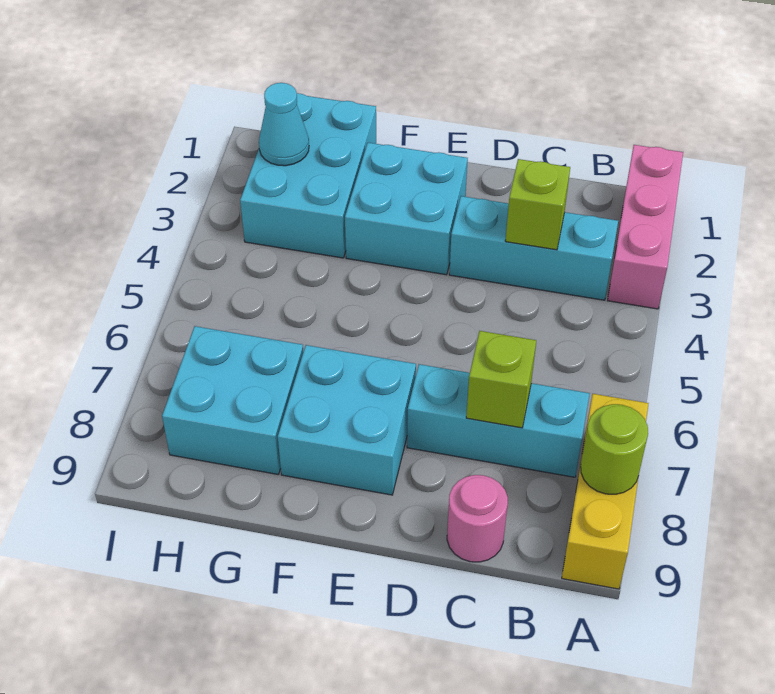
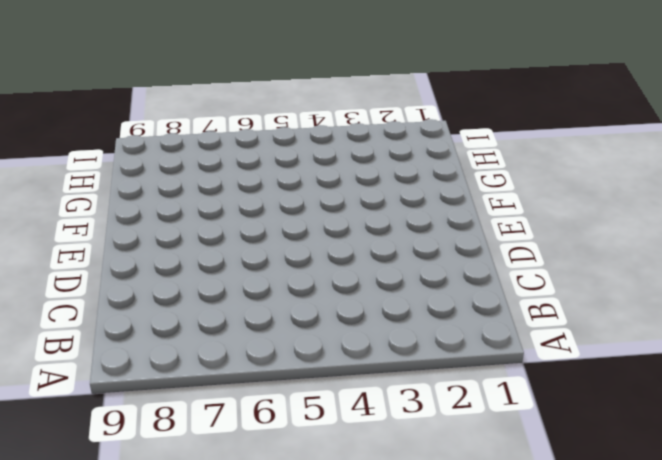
none -> pink brick A1:A3 level 1
none -> yellow brick A7:A9 level 1
none -> cyan brick B3:D3 level 1

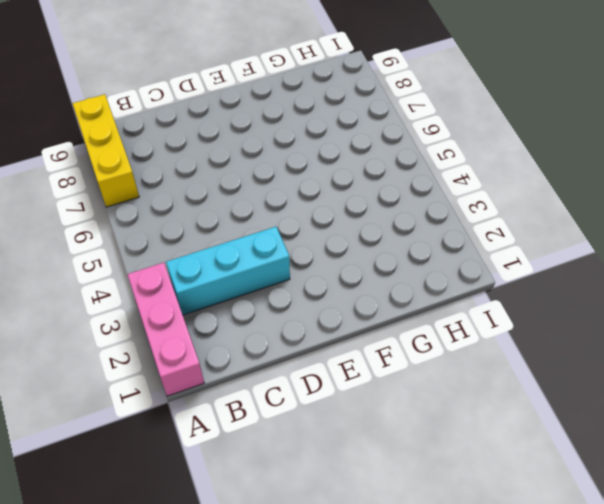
none -> cyan brick B7:D7 level 1
none -> pink round brick C9 level 1
none -> cyan brick E2:F3 level 1

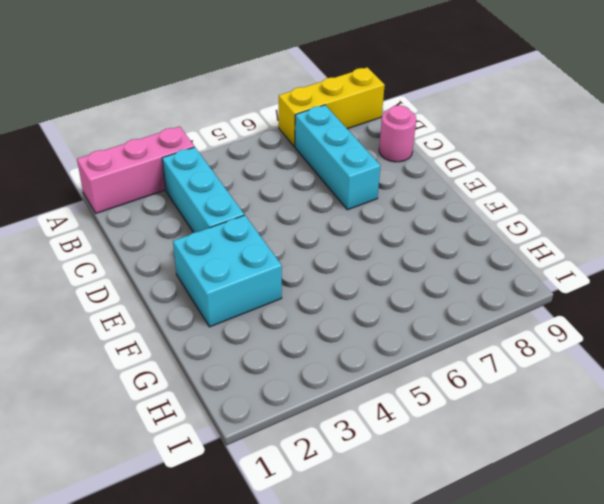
none -> cyan brick E7:F8 level 1
none -> cyan brick G1:H3 level 1
none -> cyan brick G7:H8 level 1

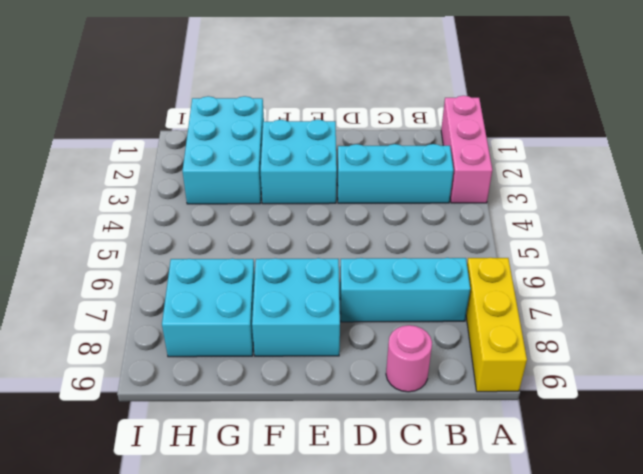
none -> lime round brick A8 level 2
none -> lime brick C3 level 2
none -> lime brick C7 level 2

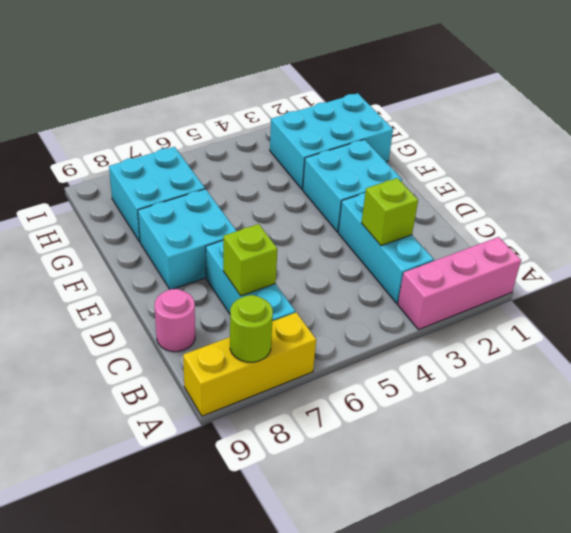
none -> cyan cone H2 level 2

